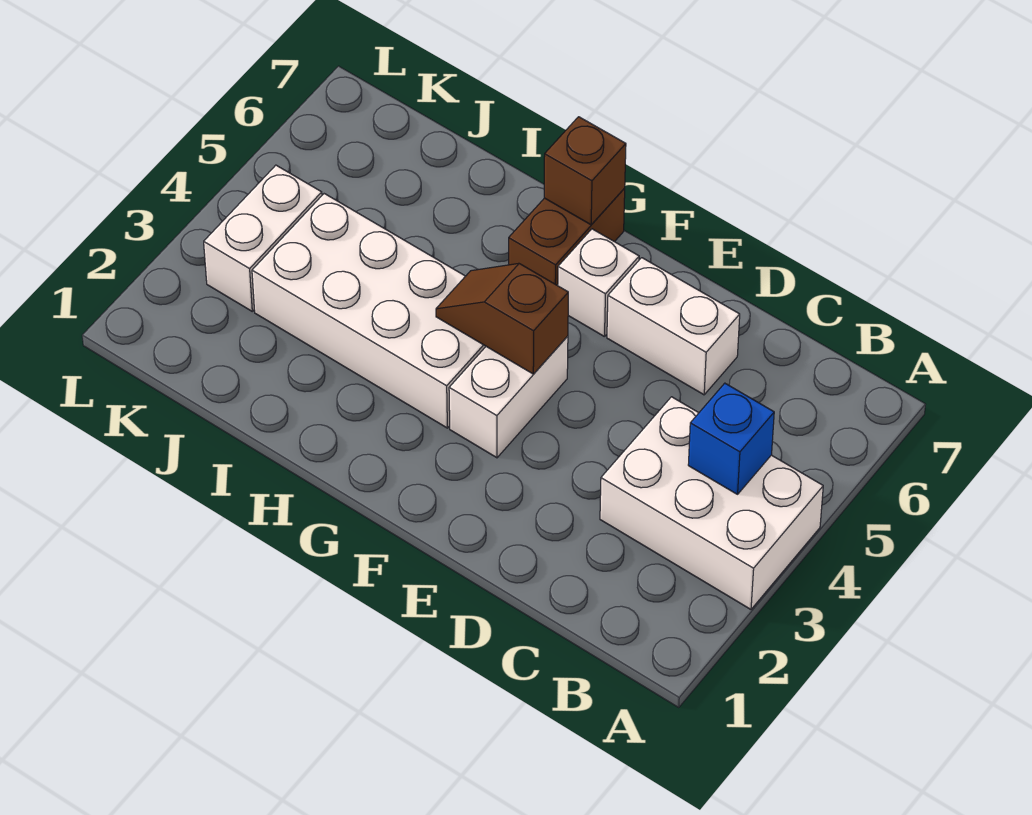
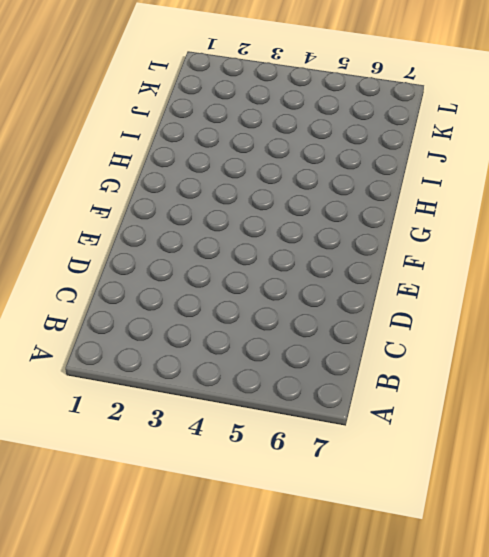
none -> white brick A3:C4 level 1
none -> white brick D6:E6 level 1

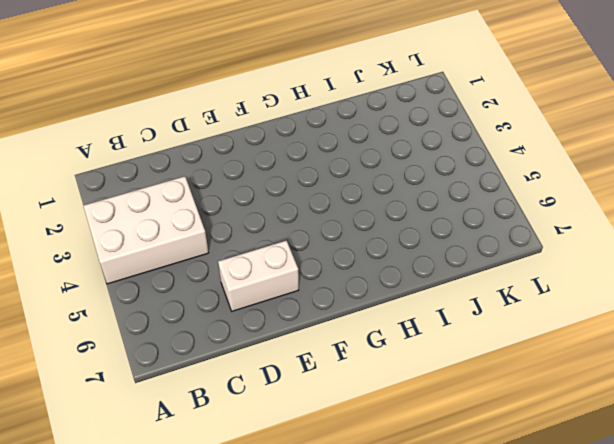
none -> white brick F3:F4 level 1
none -> white brick F6 level 1

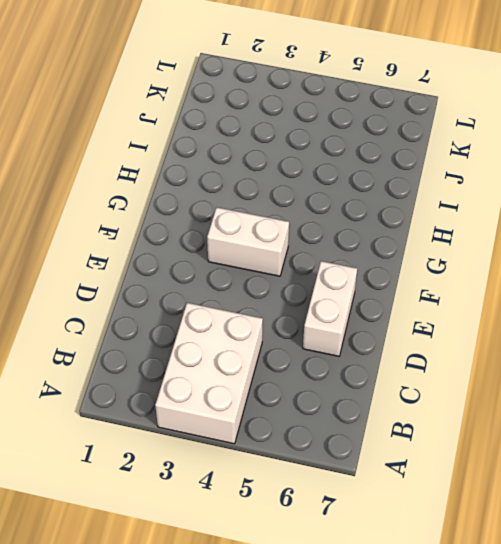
none -> white brick F6 level 1
none -> white brick G3:J4 level 1

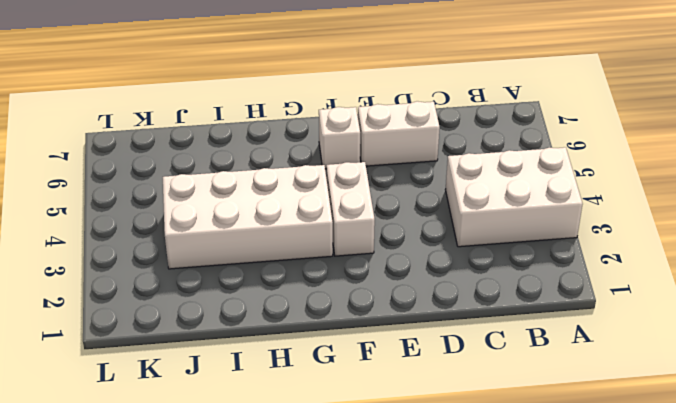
none -> brown brick G6:G7 level 1
none -> white brick K3:K4 level 1

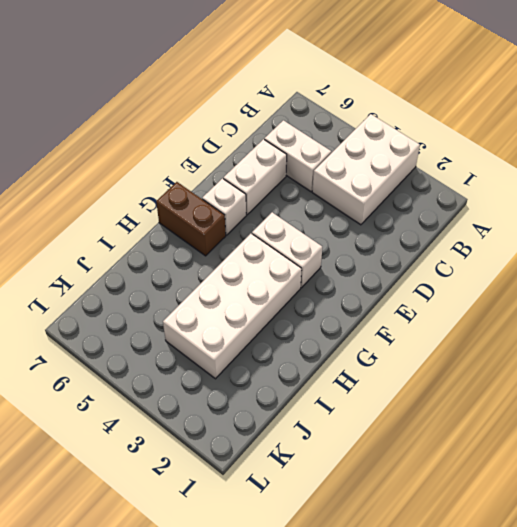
white brick C5:C6 level 1 -> white brick K3:K4 level 1
none -> blue brick B4 level 2
none -> brown slope F4:G4 level 2 top F

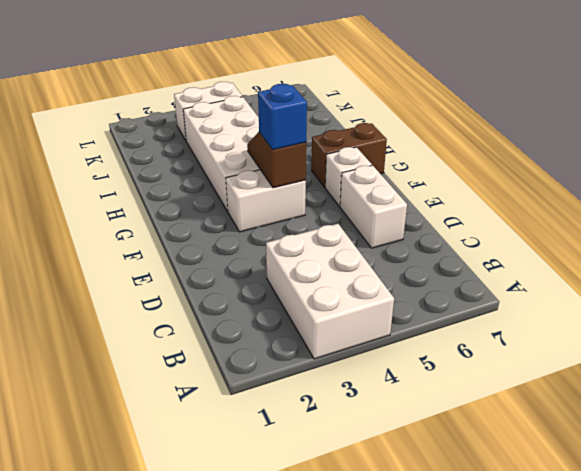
blue brick F4 level 3 -> blue brick B4 level 2
none -> brown brick G7 level 2

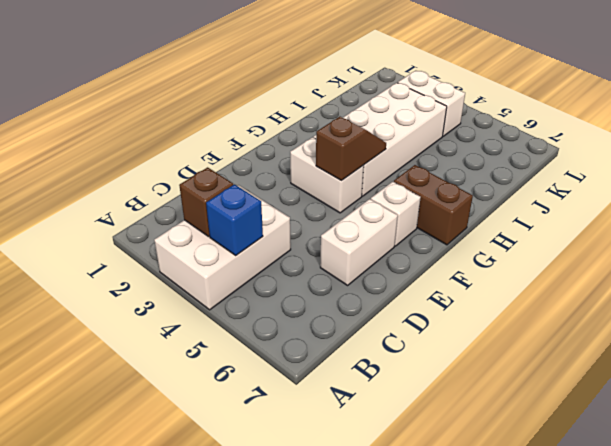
brown brick B3 level 2 -> brown brick G7 level 2

